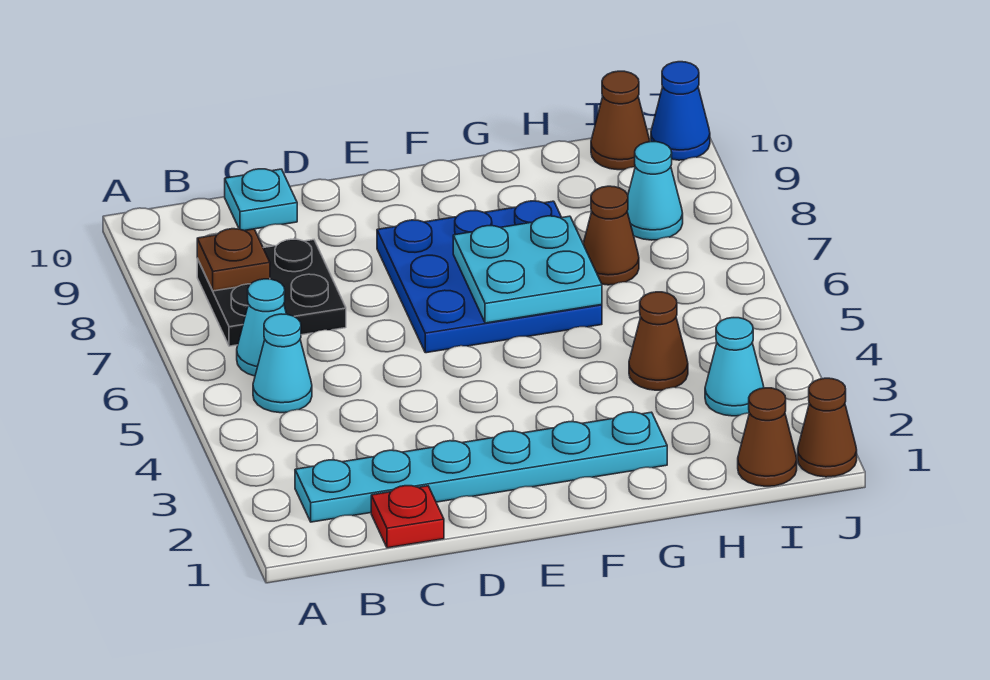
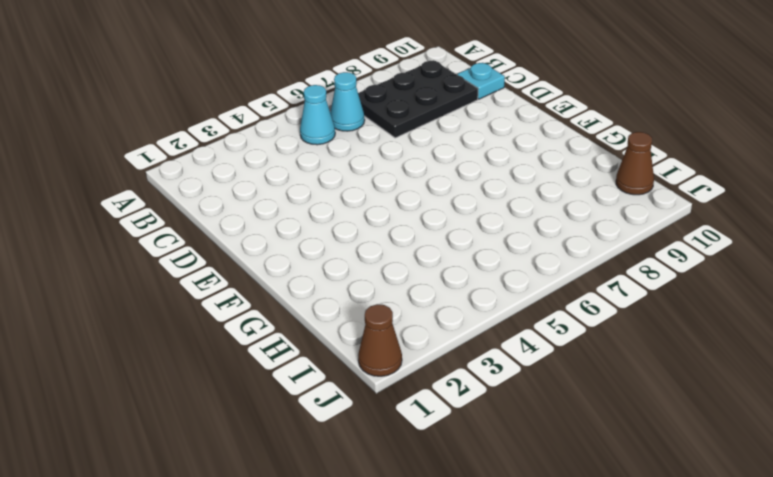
black plate B7:C9 level 1 -> black plate B7:C8 level 1
none -> cyan plate B2:G2 level 1
none -> red plate C1 level 1
none -> blue plate E6:G8 level 1

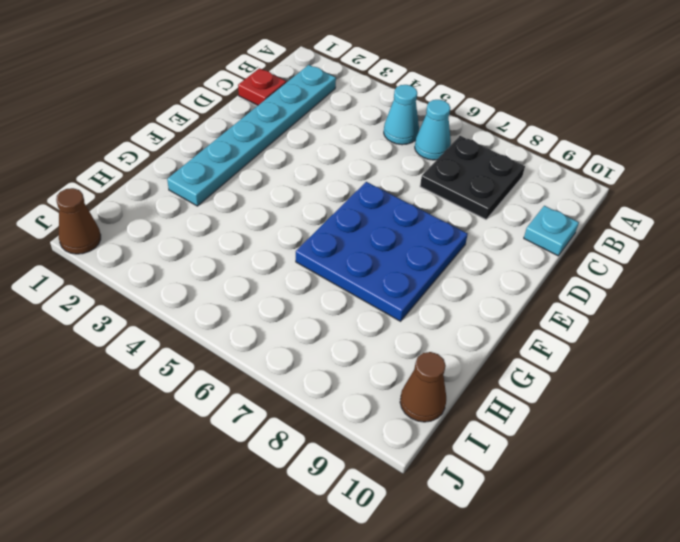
none -> brown cone H4 level 1
none -> brown cone H7 level 1
none -> brown cone I1 level 1

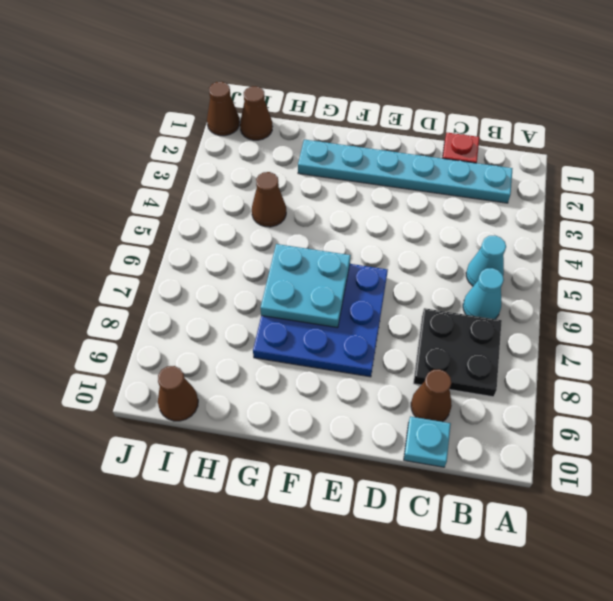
brown cone C9 level 1 -> brown cone H7 level 1
none -> cyan cone I3 level 1
none -> cyan cone I8 level 1
none -> blue cone J10 level 1

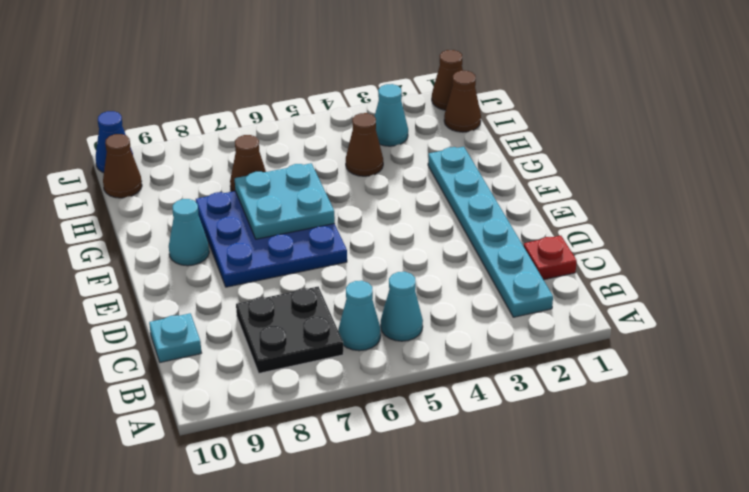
cyan cone F9 level 1 -> cyan cone I8 level 1
none -> brown plate B8 level 2

